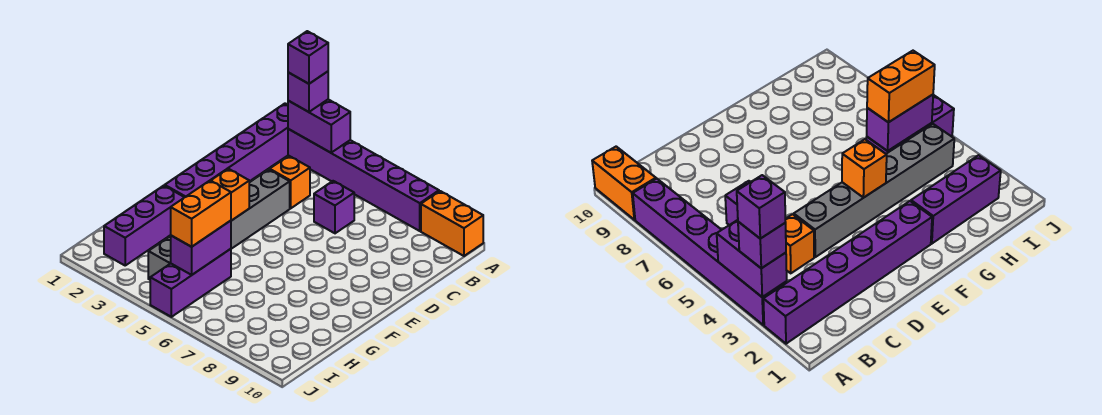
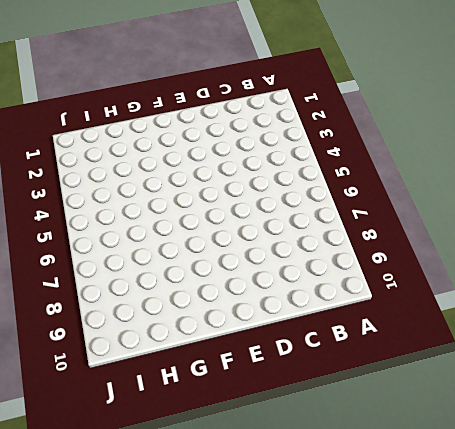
none -> purple brick A2:F2 level 1
none -> purple brick A3:A8 level 1
none -> orange brick A9:A10 level 1

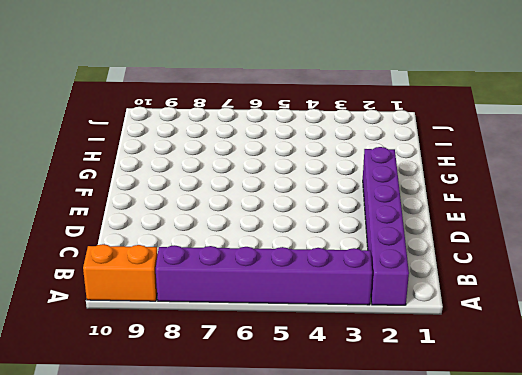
none -> orange brick C4 level 1
none -> purple brick C6 level 1
none -> grey brick D4:I4 level 1

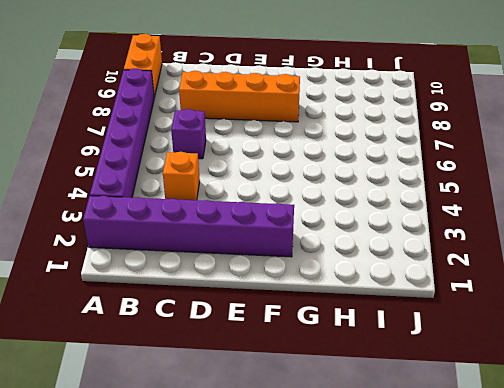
orange brick C8:F8 level 1 -> none
none -> grey brick D4:I4 level 1
none -> purple brick G2:I2 level 1
none -> purple brick H5:J5 level 1

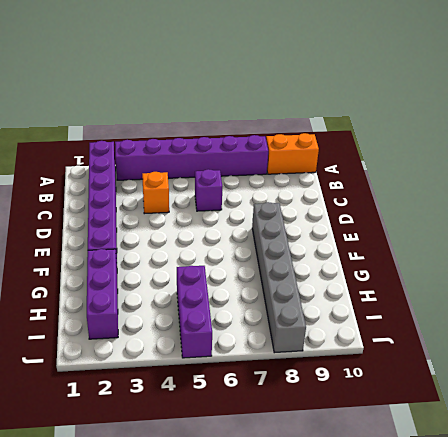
grey brick E8:J8 level 1 -> grey brick D4:I4 level 1
none -> purple brick A3:A4 level 2
none -> orange brick F4 level 2
none -> purple brick H5:I5 level 2

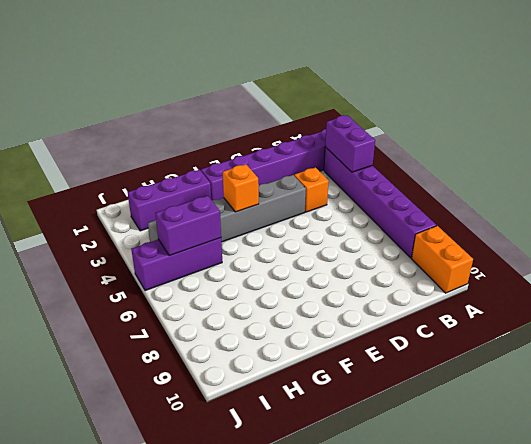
none -> purple brick C6 level 1
none -> purple brick A3 level 3
none -> orange brick H5:I5 level 3

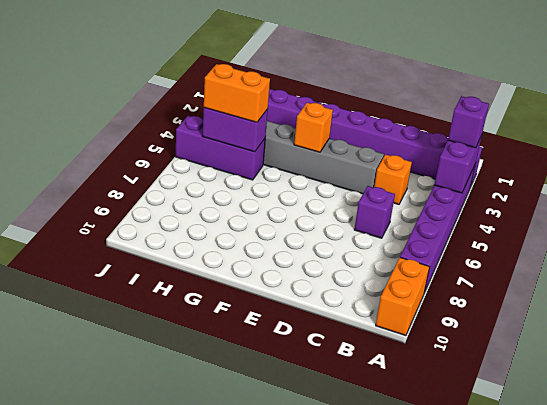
none -> purple brick A3 level 4

